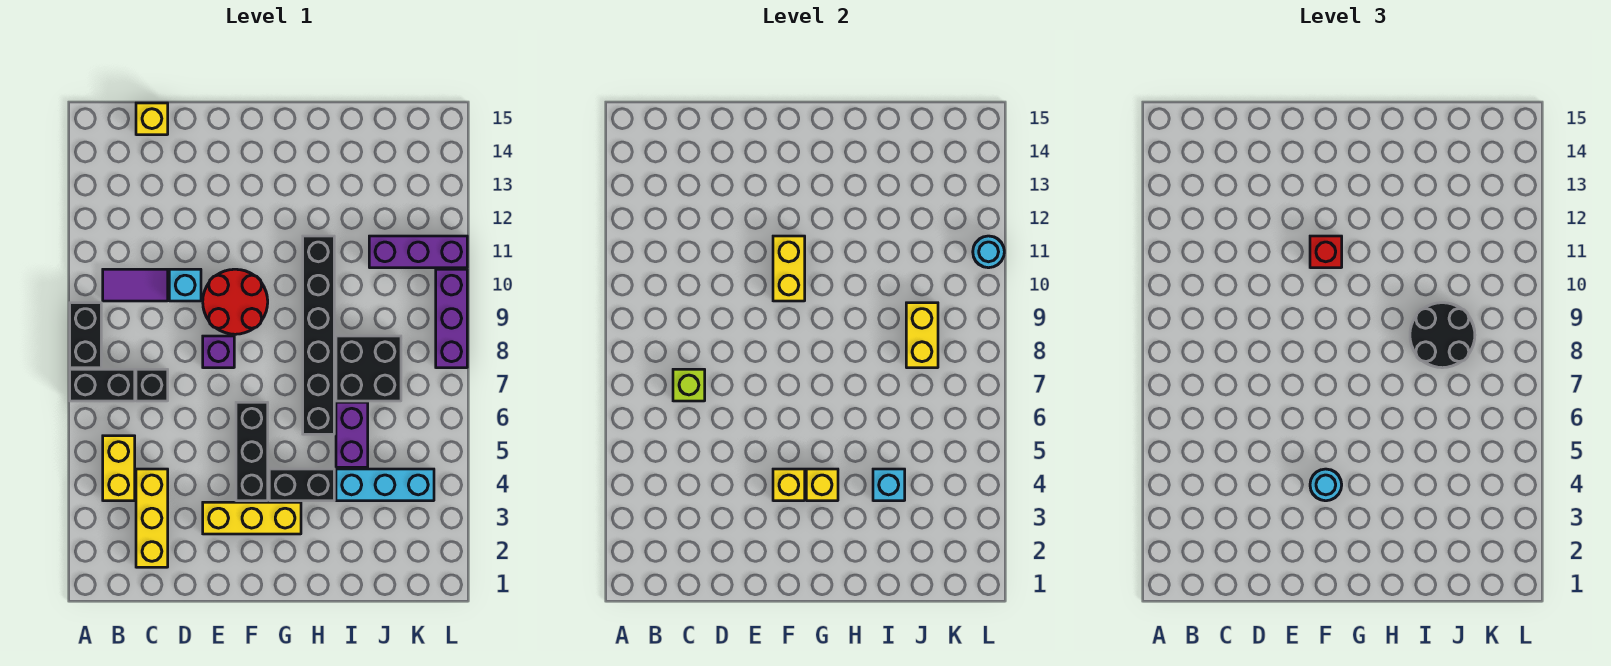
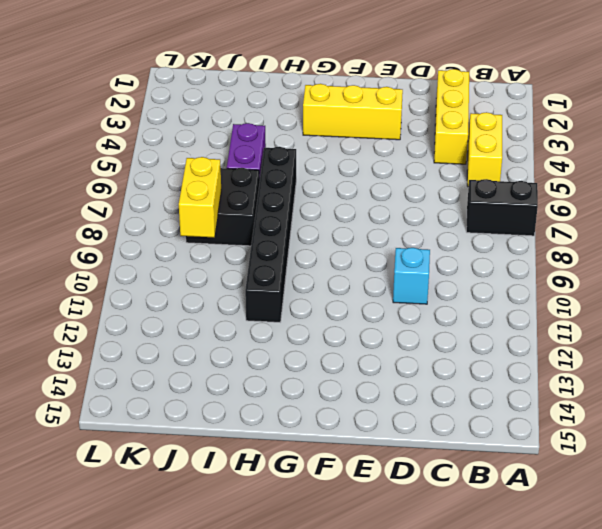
none -> black brick A8:A9 level 1
none -> purple tile B10:C10 level 1
none -> black brick C7 level 1

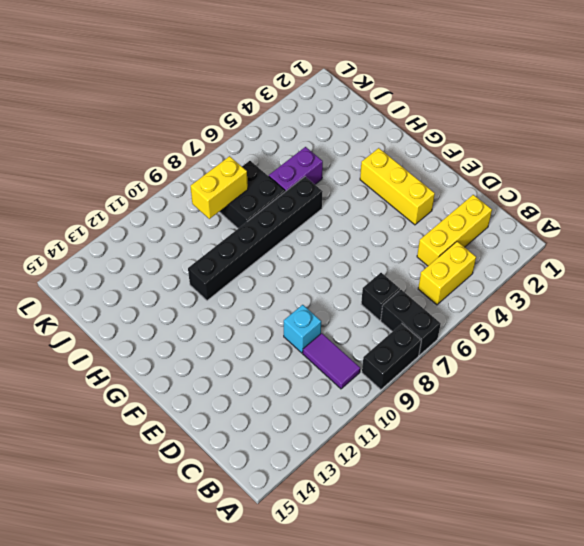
none -> yellow brick C15 level 1
none -> purple brick E8 level 1
none -> red round brick E9:F10 level 1

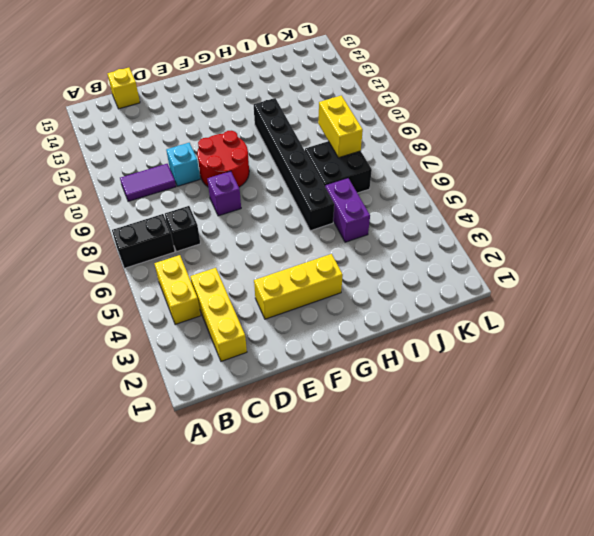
none -> black brick A8:A9 level 1
none -> black brick F4:F6 level 1
none -> black brick G4:H4 level 1

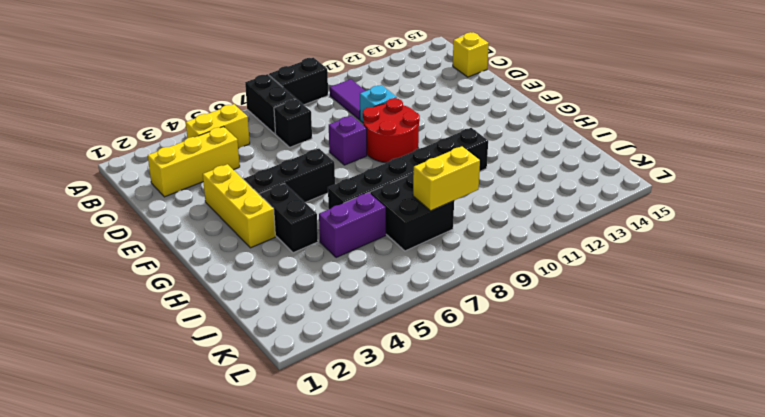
none -> cyan brick I4:K4 level 1
none -> purple brick J11:L11 level 1
none -> purple brick L8:L10 level 1

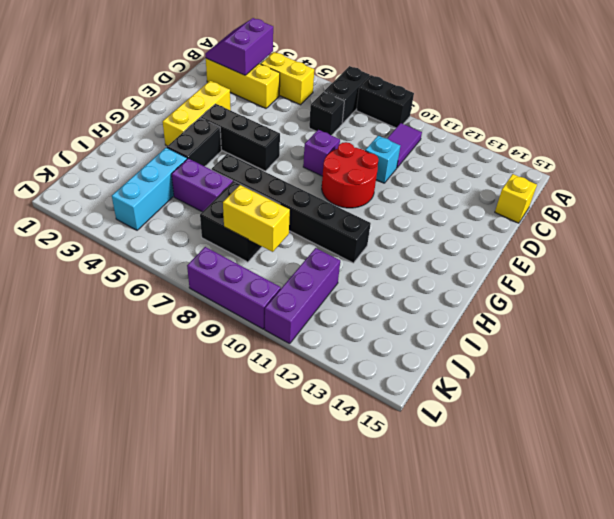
purple slope B2:C3 level 2 top 3 -> none
none -> lime brick C7 level 2
none -> yellow brick F4 level 2
none -> yellow brick F10:F11 level 2

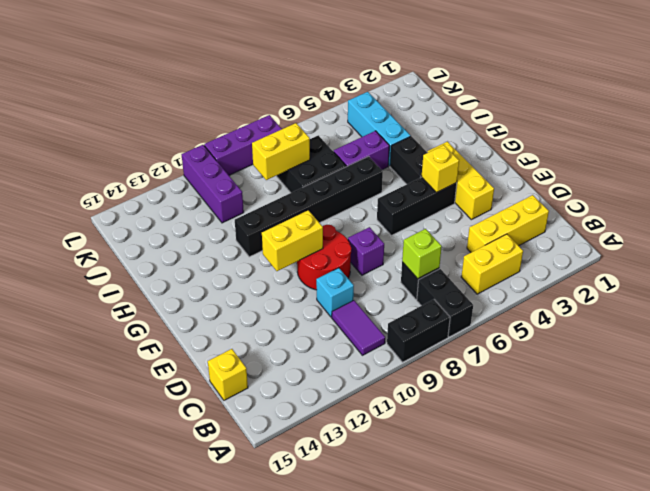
none -> yellow brick G4 level 2
none -> cyan brick I4 level 2
none -> cyan round brick L11 level 2

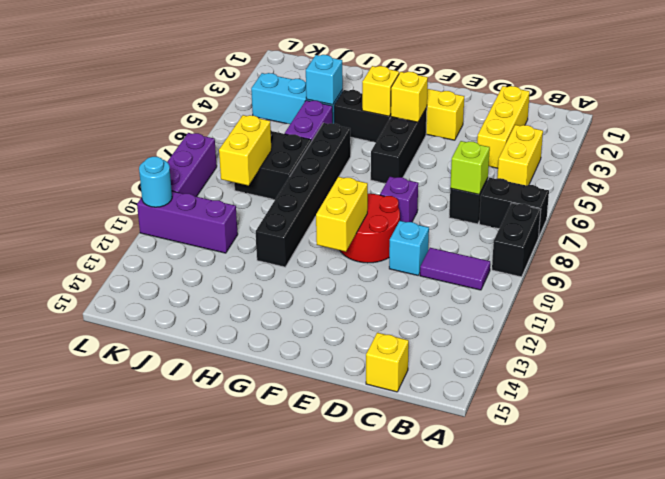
none -> cyan round brick F4 level 3
none -> red brick F11 level 3
none -> black round brick I8:J9 level 3

